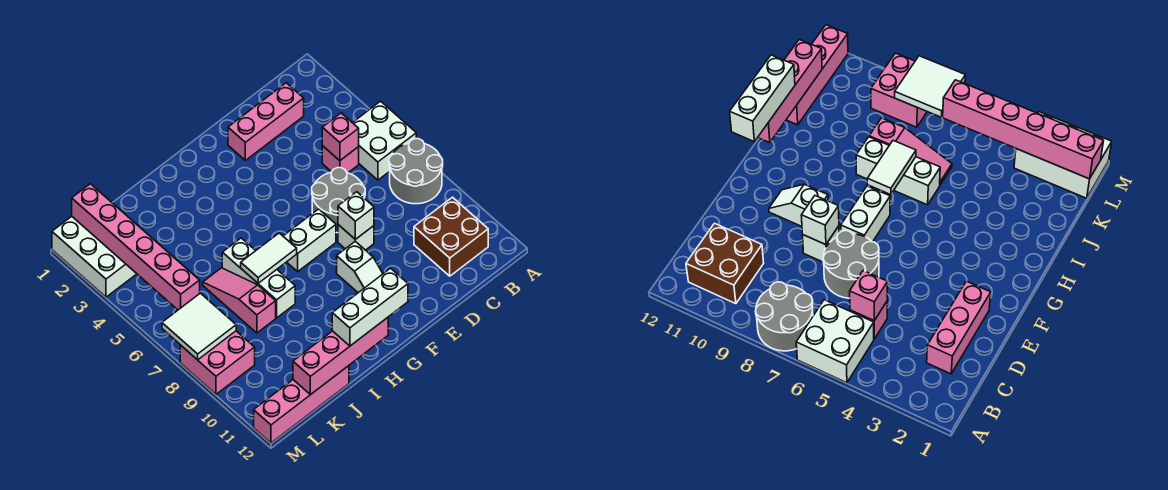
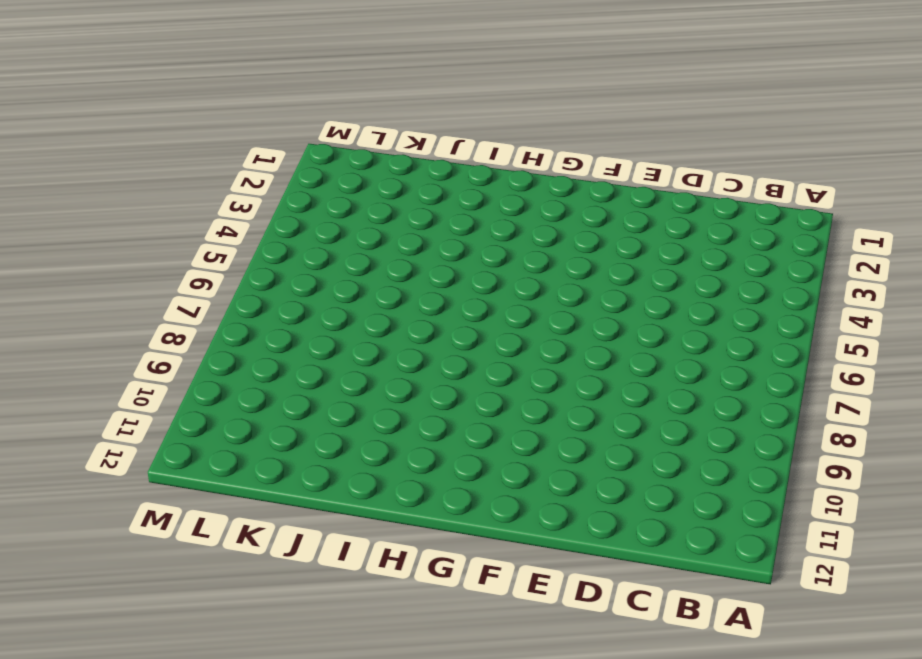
none -> white brick A5:B6 level 1
none -> grey round brick A7:B8 level 1
none -> brown brick B10:C11 level 1

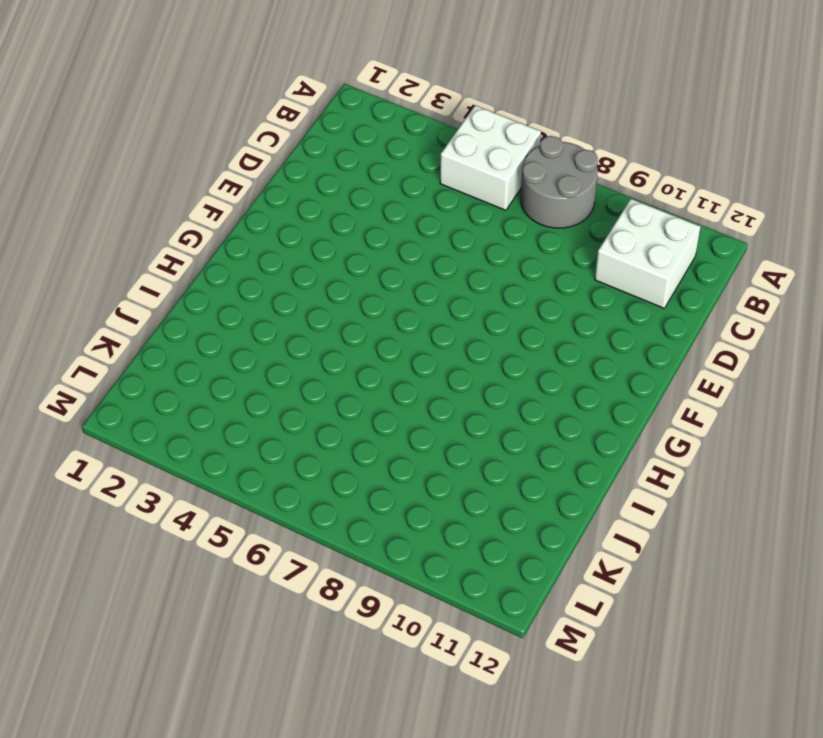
white brick B10:C11 level 1 -> brown brick B10:C11 level 1
none -> pink brick C2:E2 level 1
none -> pink brick C5 level 1
none -> grey round brick D6:E7 level 1

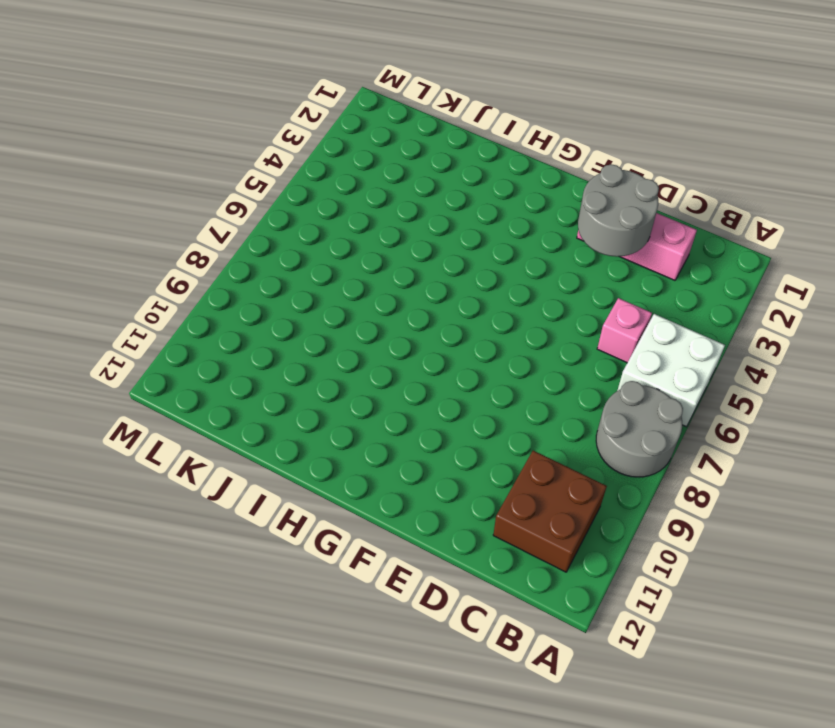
grey round brick D2:E3 level 2 -> grey round brick D6:E7 level 1
none -> white brick E8 level 1
none -> white brick F7:G7 level 1
none -> white slope F9:F10 level 1 top 9

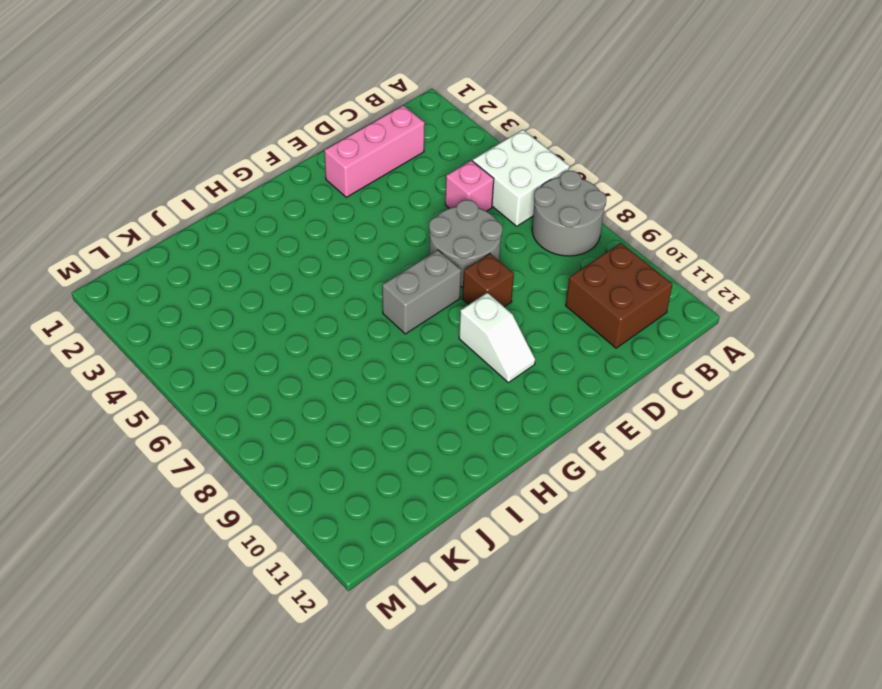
brown brick E8 level 1 -> white brick E8 level 1
grey brick F7:G7 level 1 -> white brick F7:G7 level 1
none -> white brick I6:I8 level 1
none -> pink slope J6:J8 level 1 top 8
none -> pink brick J12:M12 level 1

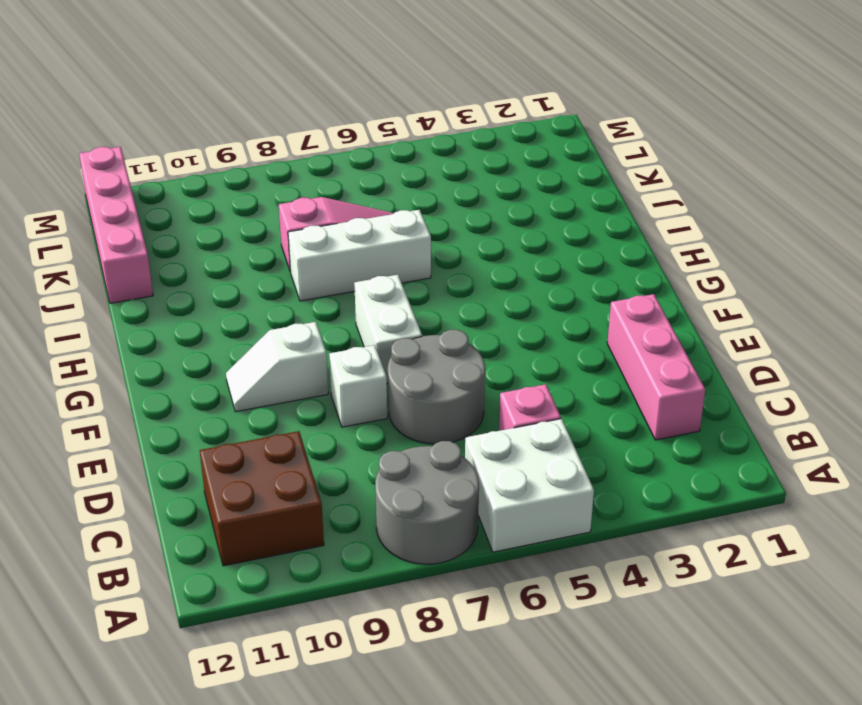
none -> white brick L1:M3 level 1
none -> pink brick L8:M9 level 1
none -> pink brick C5 level 2

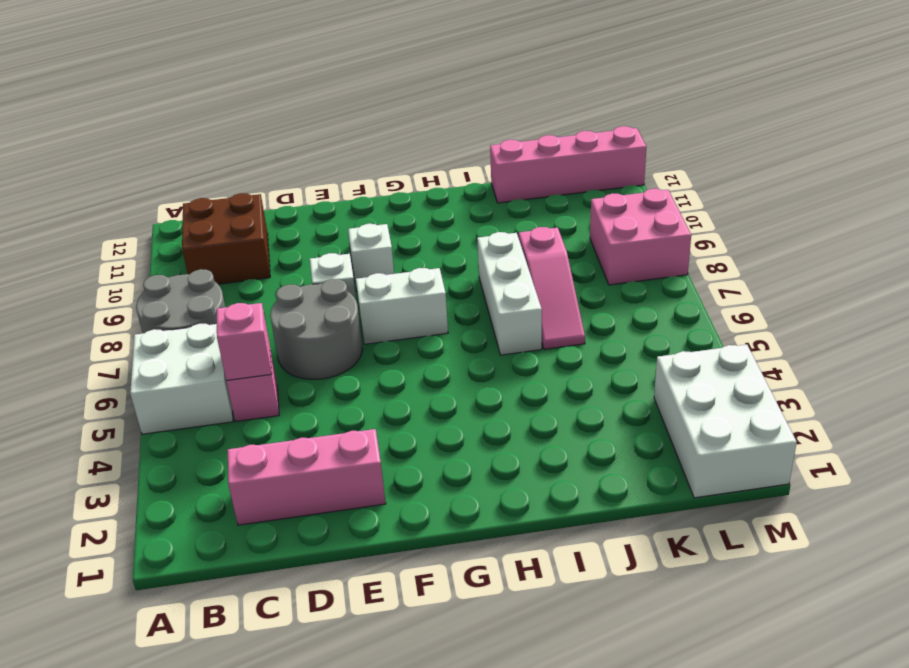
none -> white brick E8 level 2
none -> white tile H7:I7 level 2
none -> pink brick H12:K12 level 2

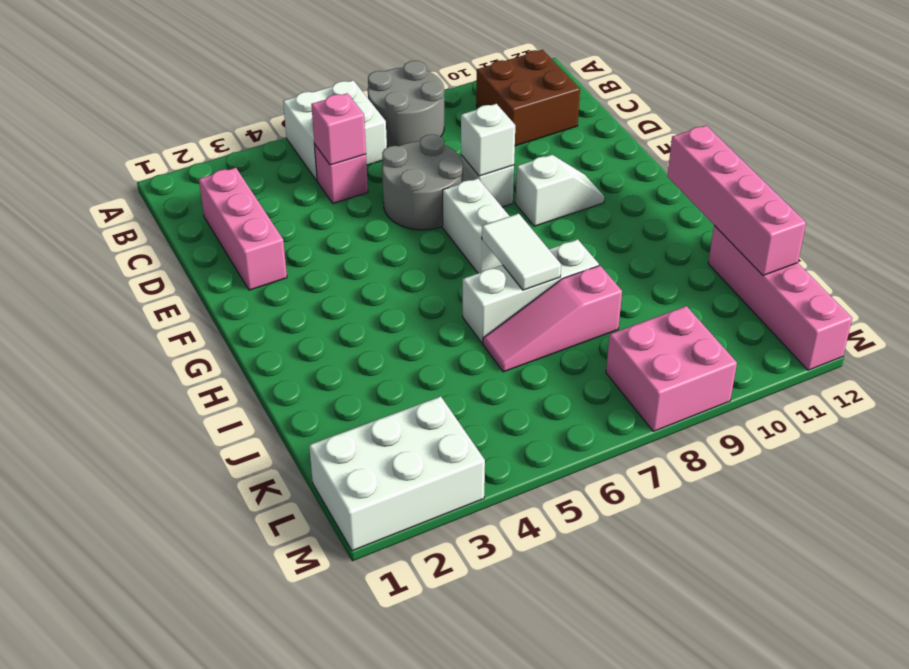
none -> pink brick L1:L6 level 2
none -> white tile L7:M8 level 2
none -> white brick G12:I12 level 3

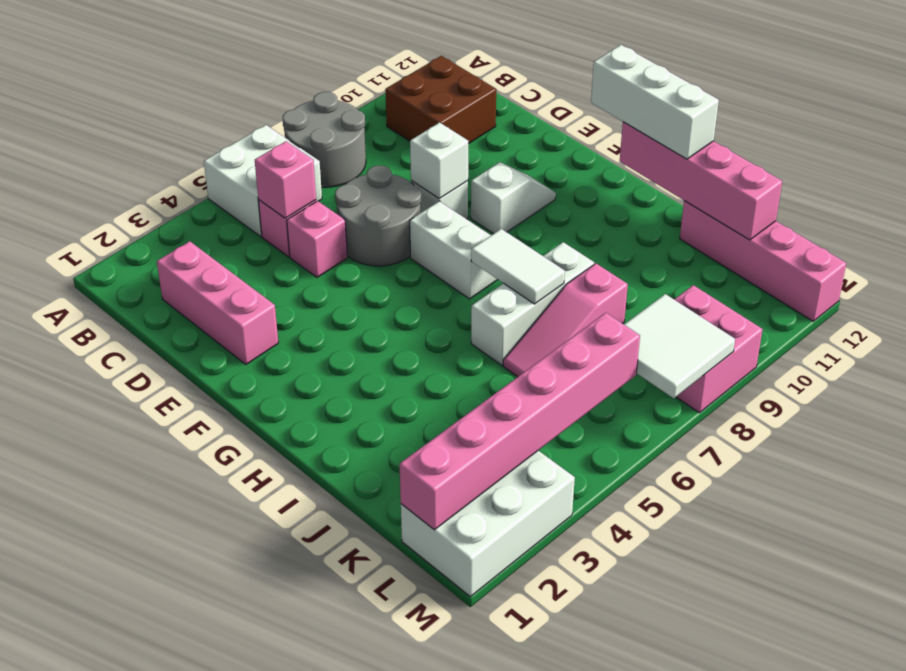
pink brick D5 level 1 -> none

